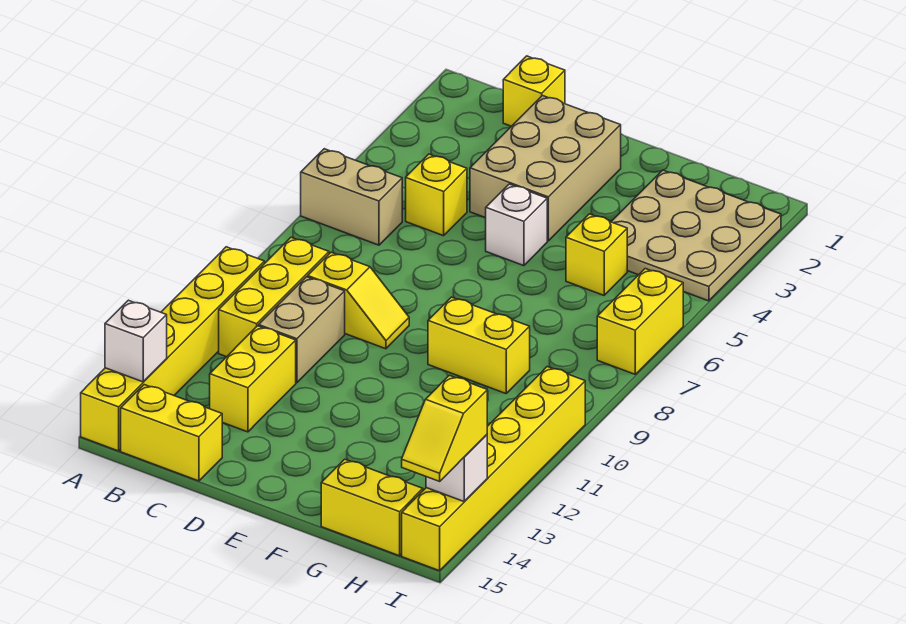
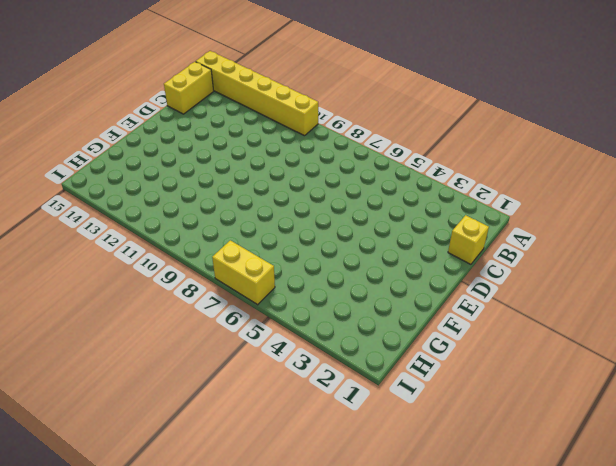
none -> tan brick A6:B6 level 1
none -> yellow brick B9:B11 level 1
none -> yellow brick C5 level 1

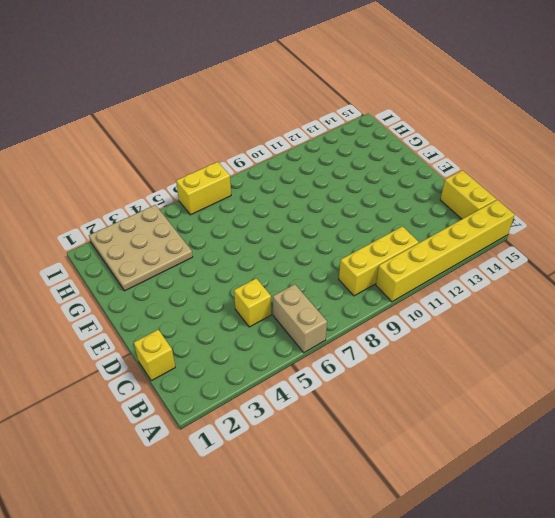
none -> yellow slope C9:D9 level 1 top C
none -> tan brick C10:C11 level 1
none -> yellow brick C12:C13 level 1

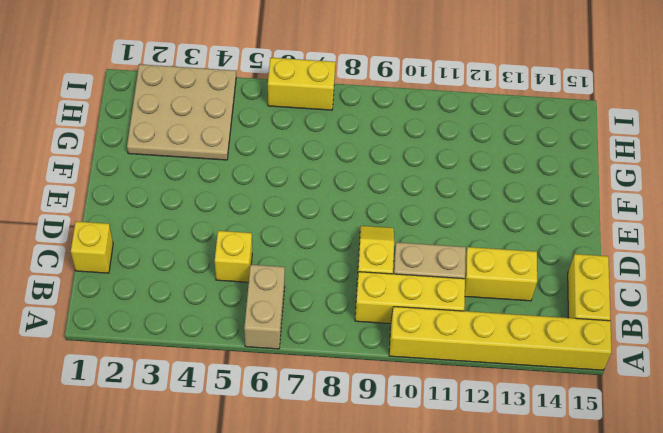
none -> tan brick D2:E4 level 1
none -> white brick E5 level 1
none -> yellow brick F9:G9 level 1

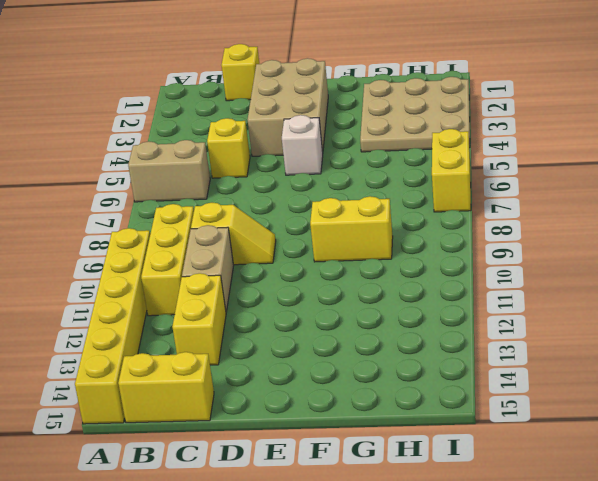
none -> yellow brick G5 level 1
none -> yellow brick G15:H15 level 1
none -> yellow brick I10:I15 level 1

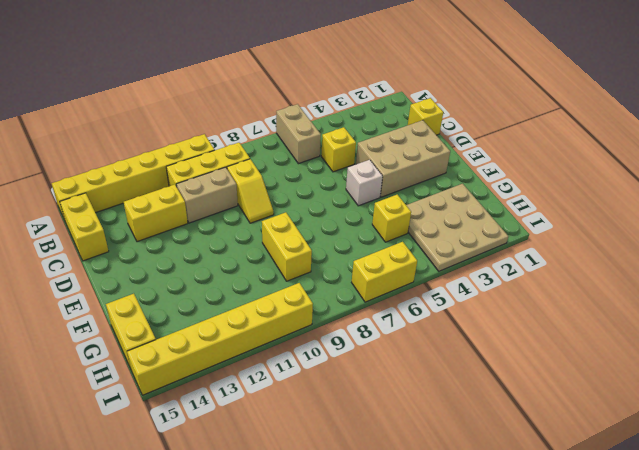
none -> white brick A14 level 2
none -> white brick I14 level 2
none -> yellow slope I14:I15 level 3 top 14

